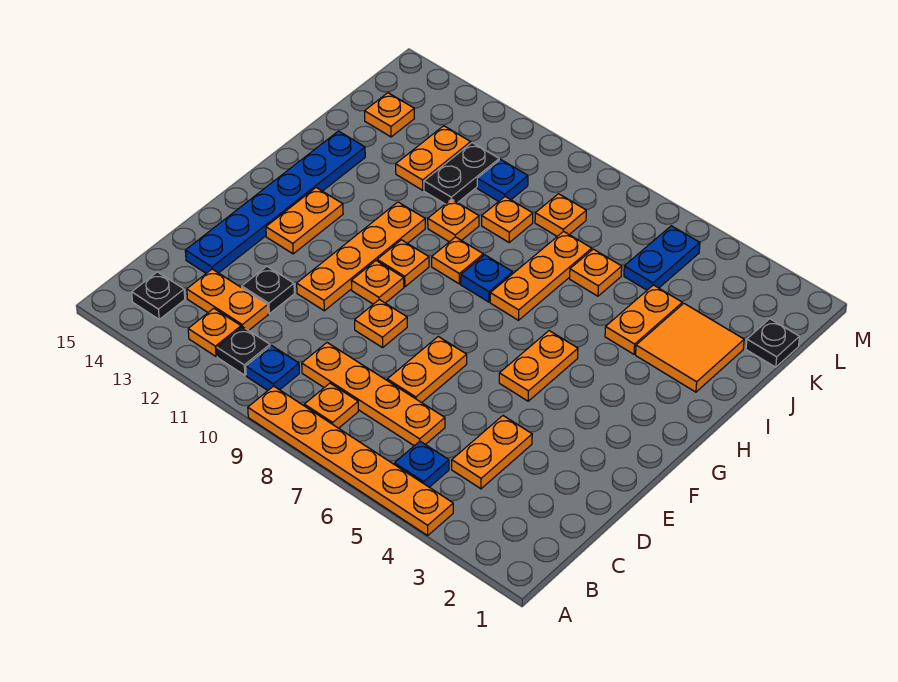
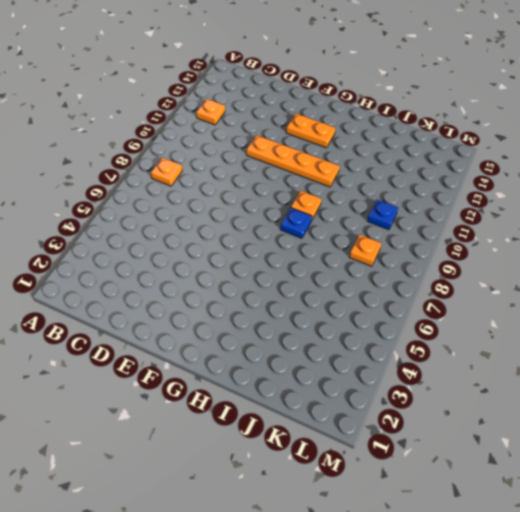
none -> orange plate A4:A9 level 1
none -> blue plate B5 level 1
none -> blue plate B10 level 1
none -> black plate B11 level 1

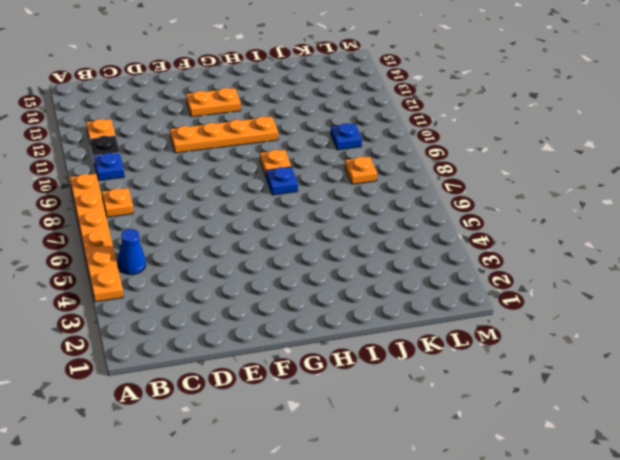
blue cone B5 level 1 -> blue plate B5 level 1
none -> black plate B14 level 1
none -> orange plate C4:D4 level 1
none -> orange plate C6:C9 level 1
none -> orange plate C12:C13 level 1

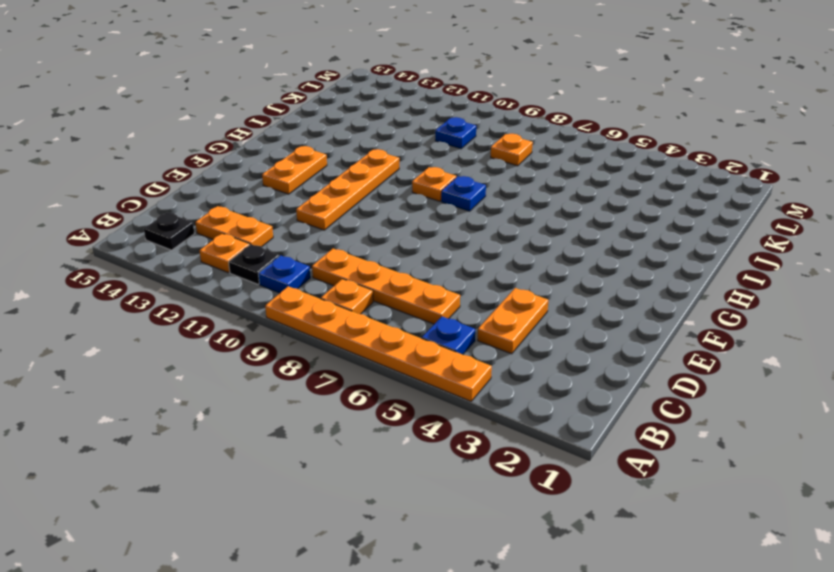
none -> orange plate D7:E7 level 1
none -> black plate D12 level 1
none -> blue plate D14:I14 level 1
none -> orange plate E9 level 1

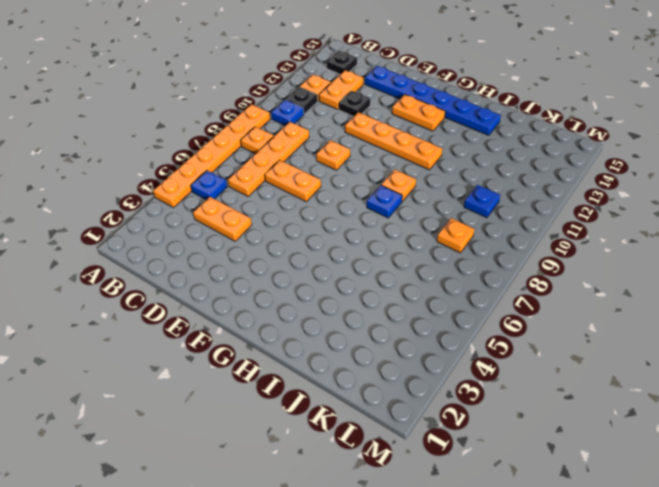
none -> orange plate F5:G5 level 1
none -> orange plate F10 level 1
none -> orange plate G10 level 1
none -> orange plate H7:J7 level 1

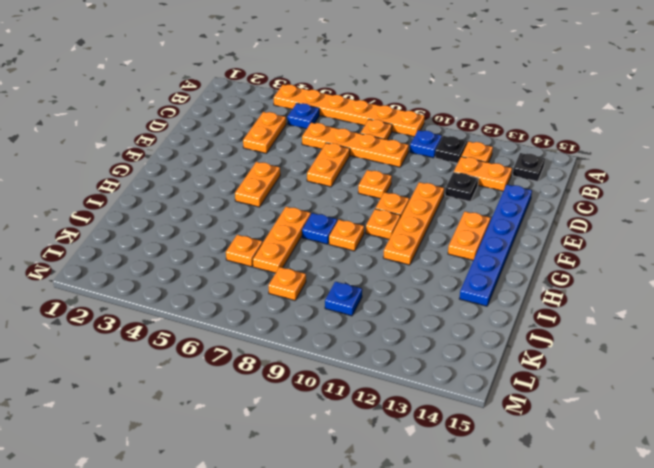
none -> orange tile I2:J3 level 1
none -> orange plate I4:J4 level 1
none -> orange plate I10 level 1
none -> orange plate J9 level 1

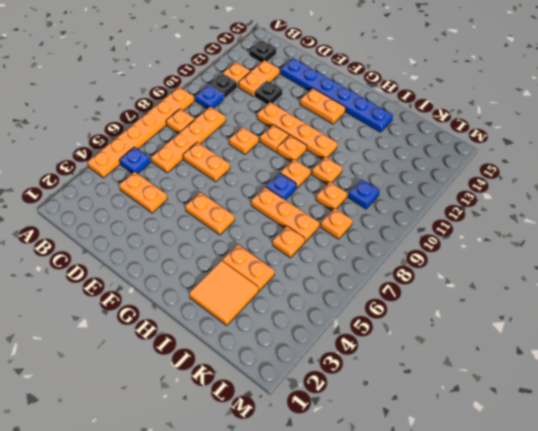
none -> black plate J11:K11 level 1
none -> orange plate J12:K12 level 1
none -> black plate K1 level 1
none -> blue plate K5:L5 level 1

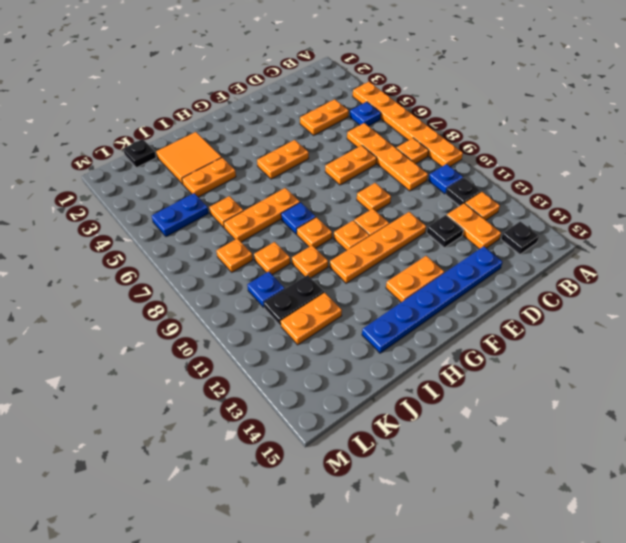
none -> orange plate K14 level 1

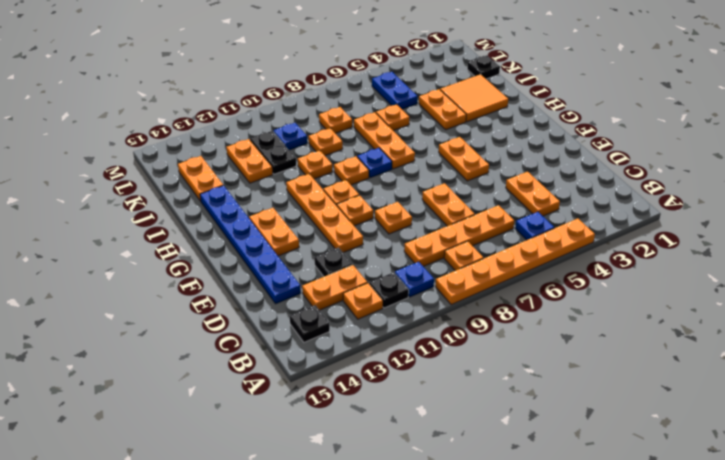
orange plate J14:K14 level 1 -> orange plate K14 level 1

